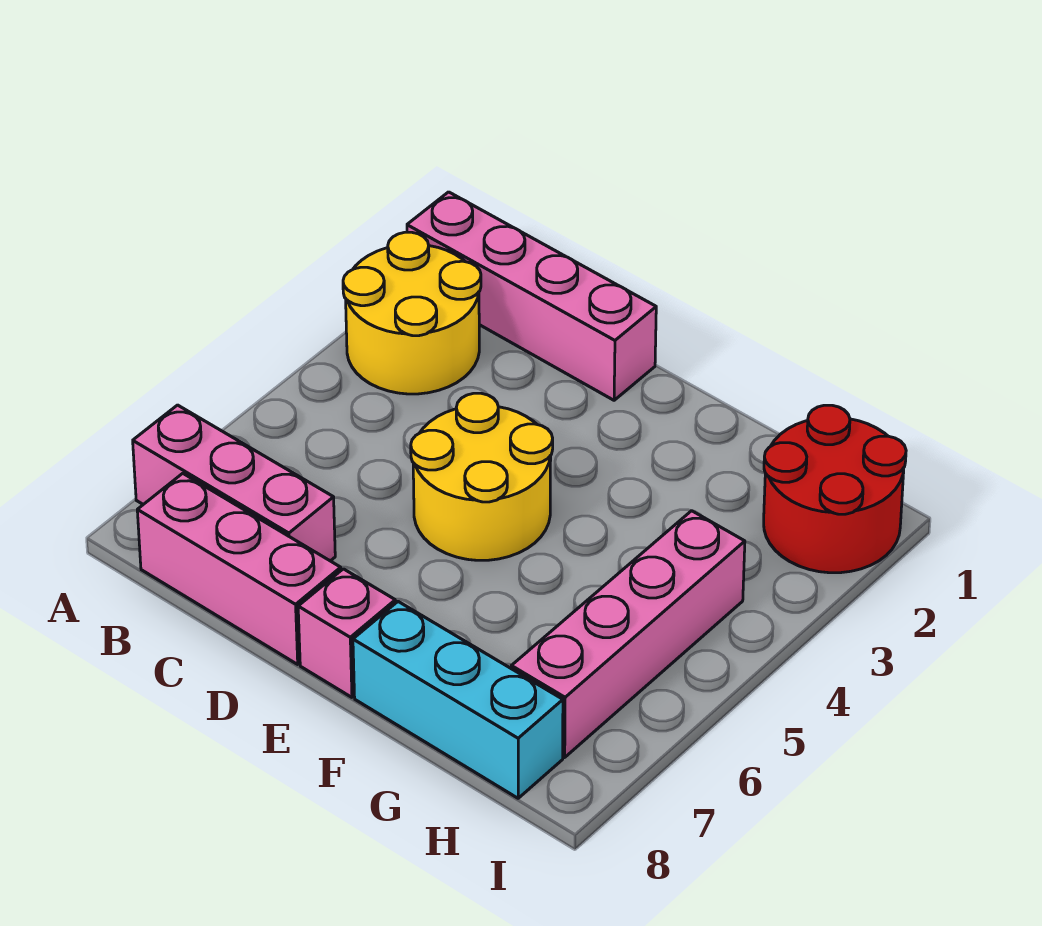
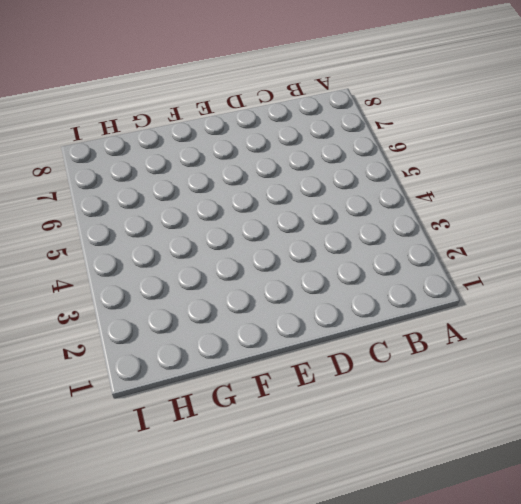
none -> pink brick A1:D1 level 1
none -> yellow round brick A2:B3 level 1

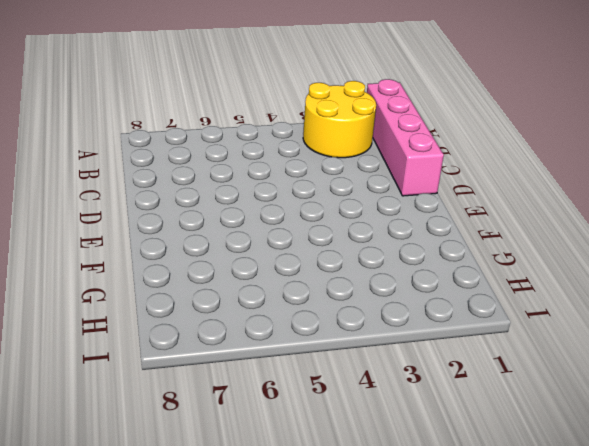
none -> pink brick A7:C7 level 1
none -> pink brick B8:D8 level 1

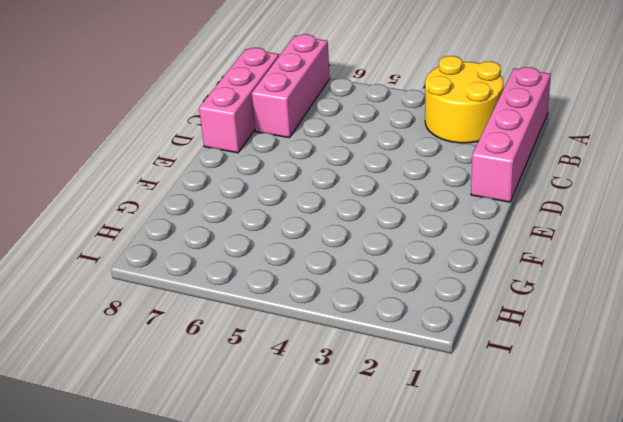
none -> yellow round brick D4:E5 level 1
none -> pink brick E8 level 1

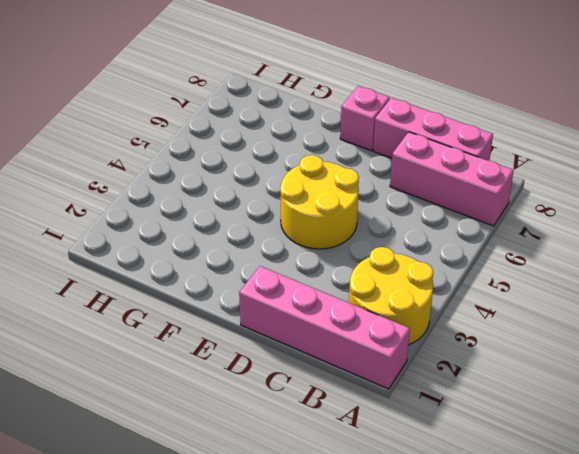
none -> cyan brick F8:H8 level 1
none -> red round brick H1:I2 level 1

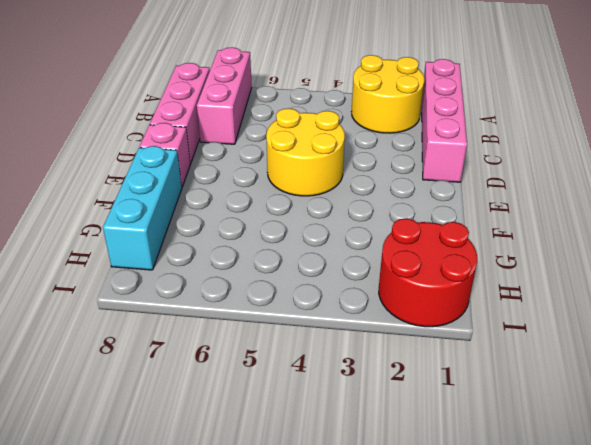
none -> pink brick H4:H7 level 1

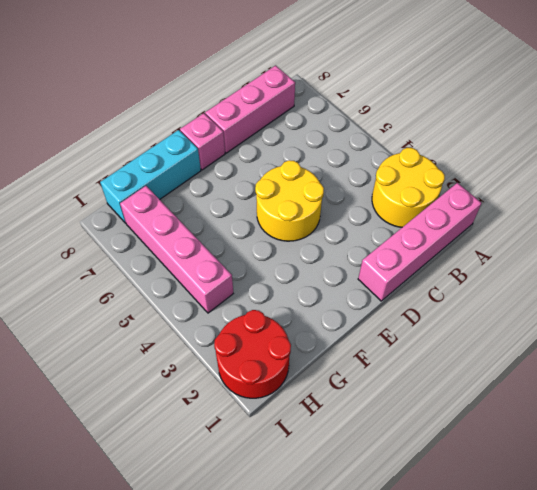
none -> pink brick A7:C7 level 1

